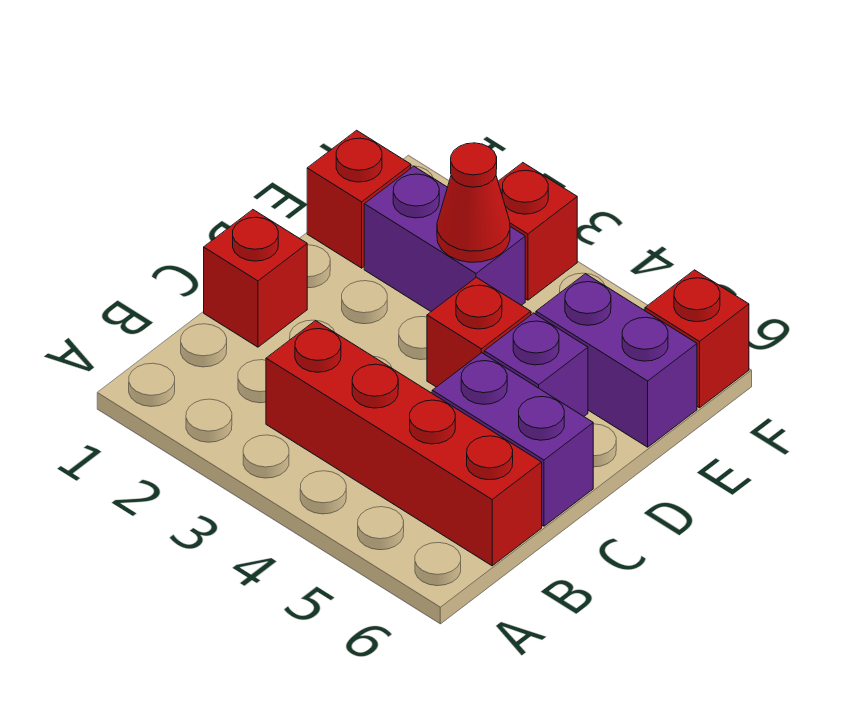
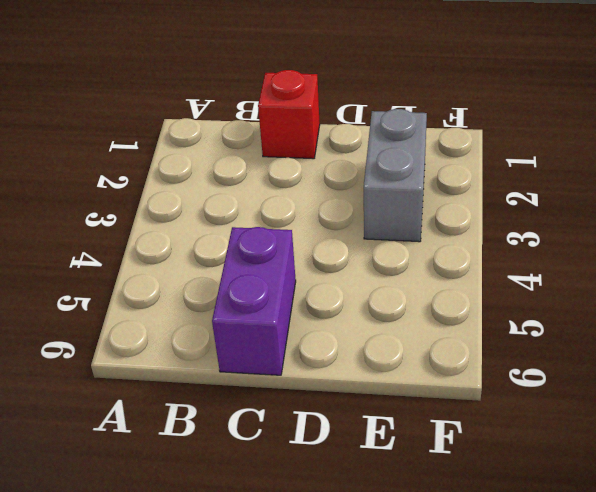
grey brick E2:E3 level 1 -> purple brick E2:E3 level 1
none -> red brick B3:B6 level 1
none -> red brick D4 level 1

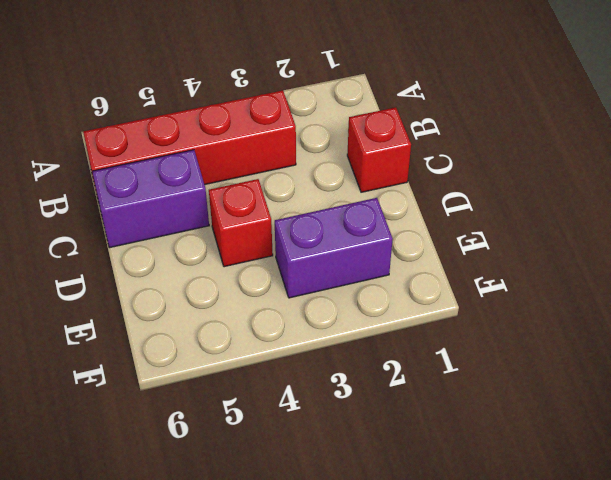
none -> purple brick D5 level 1
none -> red brick E1 level 1

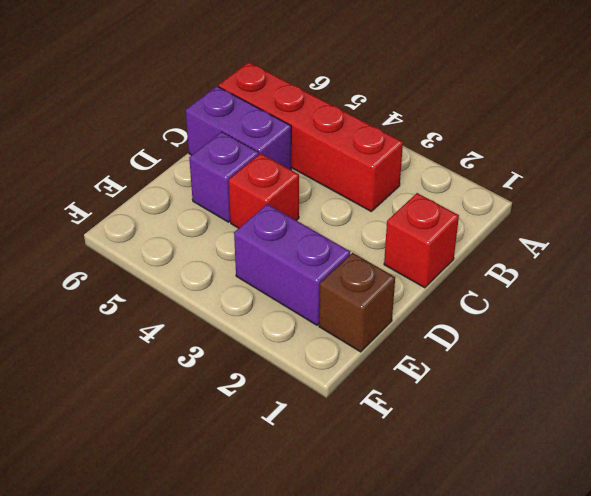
brown brick E1 level 1 -> red brick E1 level 1
none -> purple brick E5:E6 level 1
none -> red brick F3 level 1

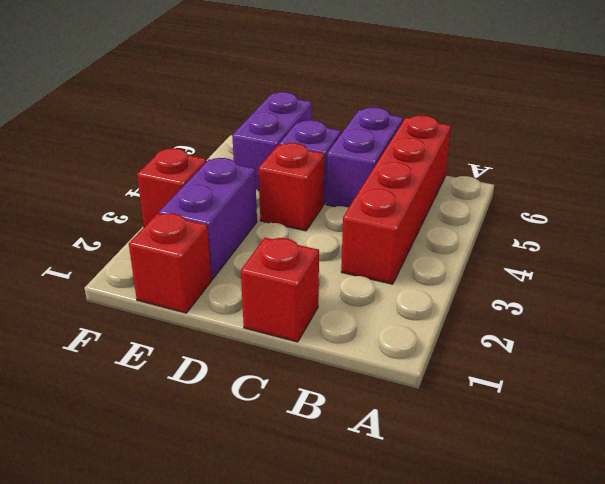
none -> red brick F6 level 1
none -> red cone E3 level 2

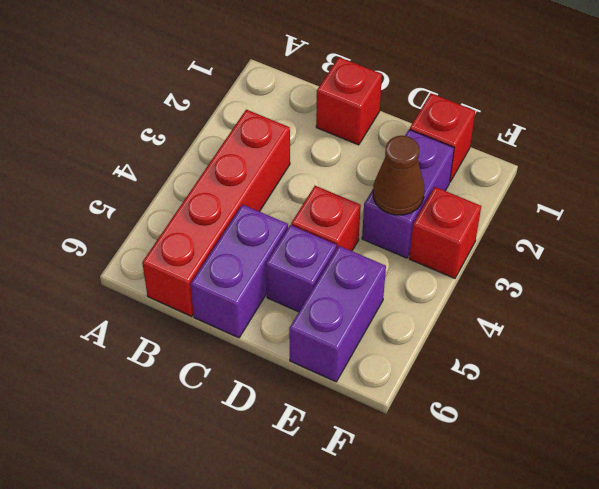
brown cone E3 level 2 -> red cone E3 level 2
none -> red brick F6 level 1

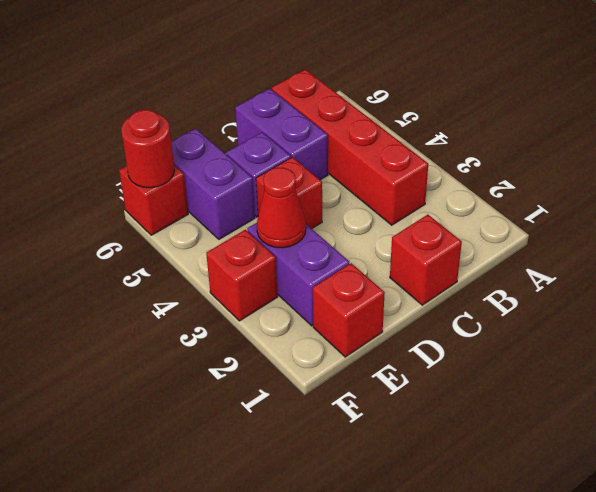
red round brick F6 level 2 -> none

